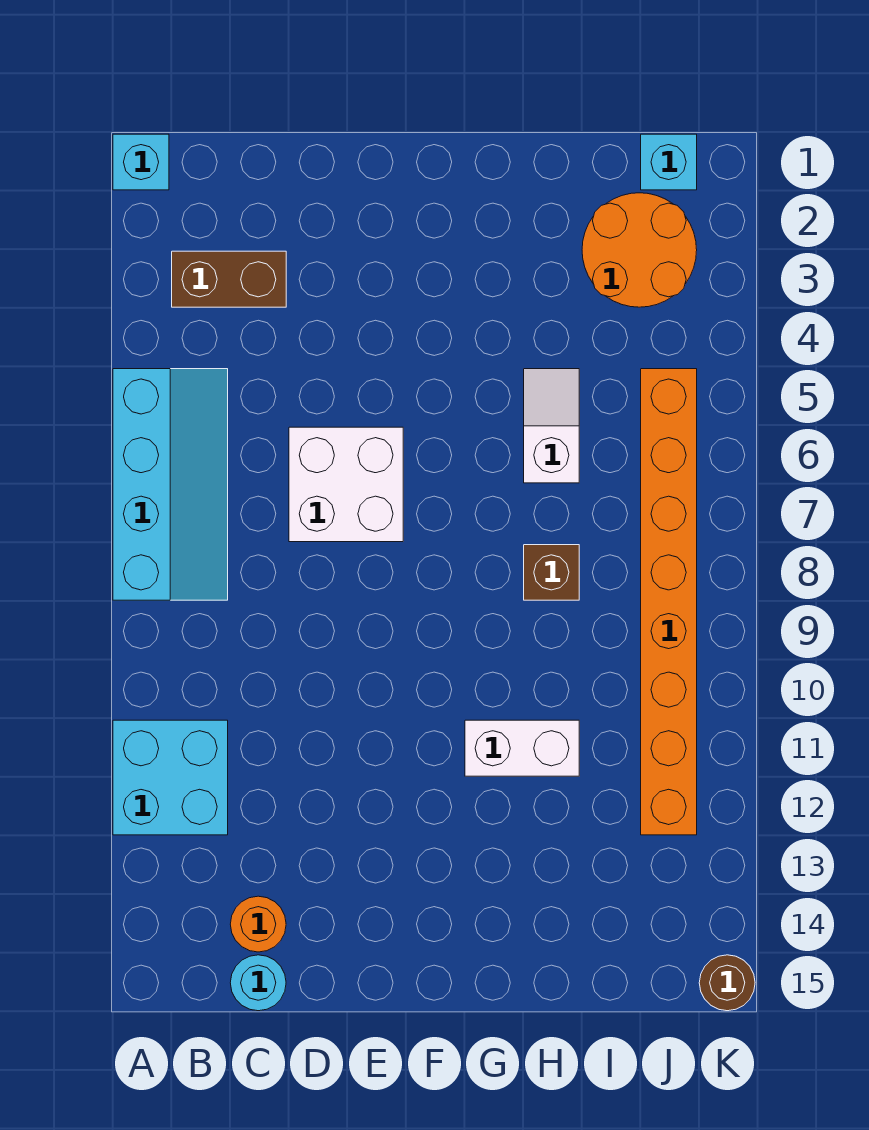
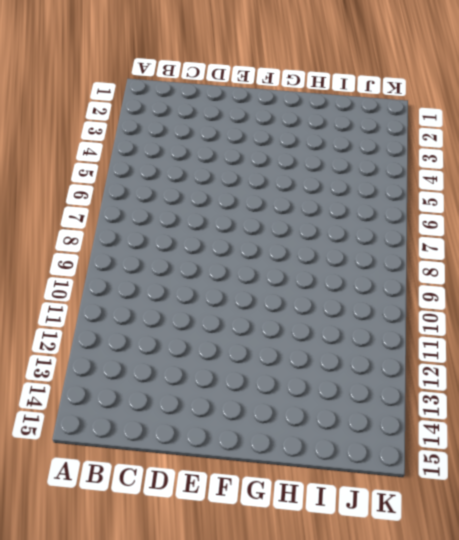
none -> cyan brick A1 level 1
none -> cyan slope A5:B8 level 1 top A
none -> cyan brick A11:B12 level 1

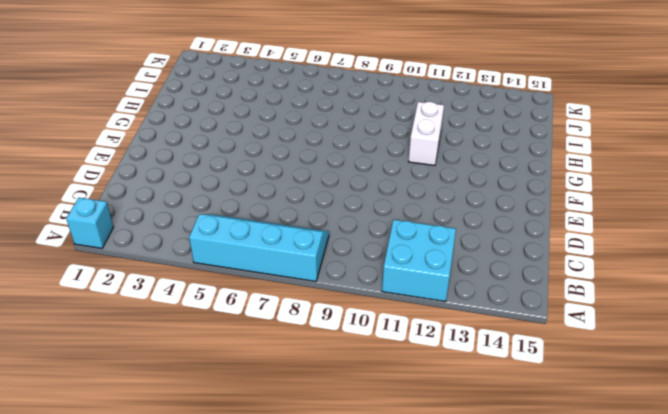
none -> brown brick B3:C3 level 1
none -> orange round brick C14 level 1
none -> cyan round brick C15 level 1

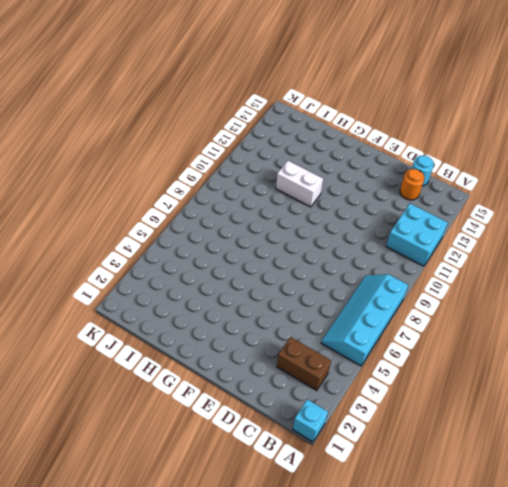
none -> white brick D6:E7 level 1
none -> white slope H5:H6 level 1 top 6
none -> brown brick H8 level 1

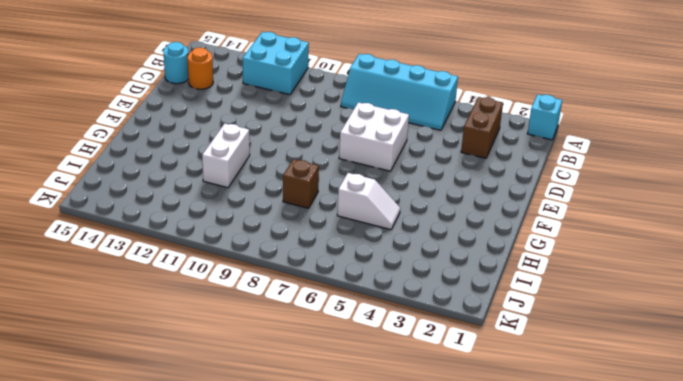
none -> orange round brick I2:J3 level 1
none -> cyan brick J1 level 1
none -> orange brick J5:J12 level 1

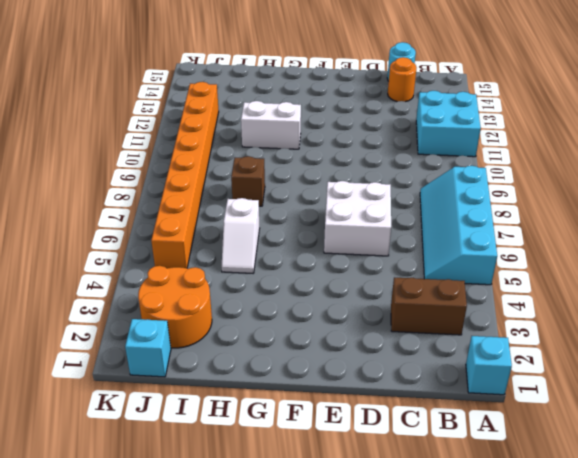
none -> brown round brick K15 level 1

